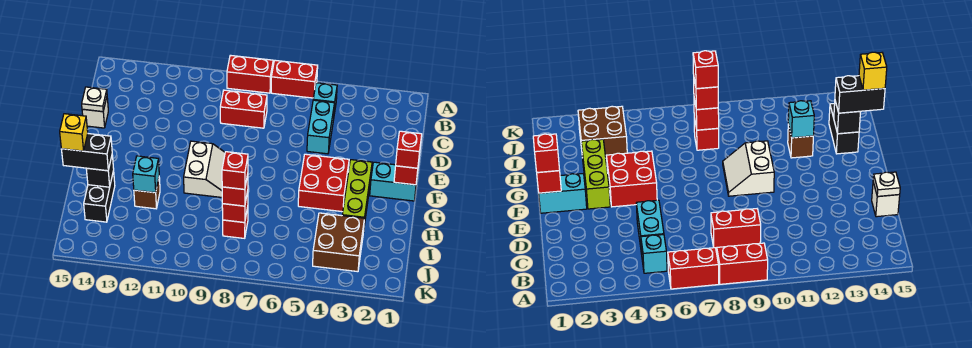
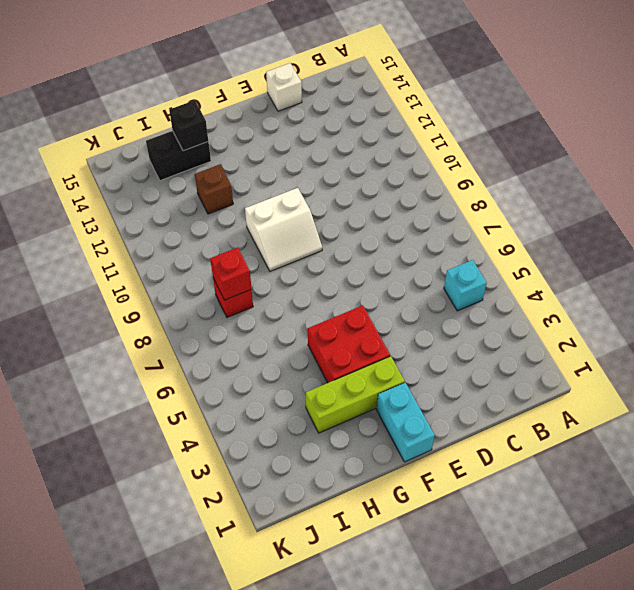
none -> red brick A6:A7 level 1
none -> red brick A8:A9 level 1
none -> cyan brick C5:D5 level 1

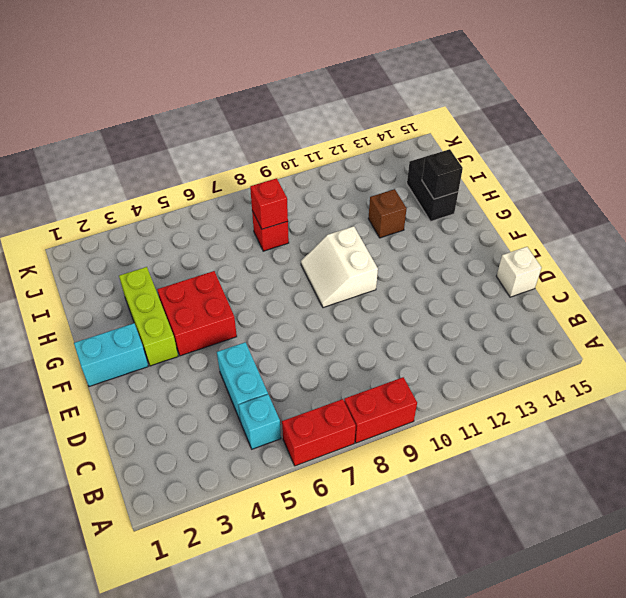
none -> red brick C8:C9 level 1
none -> brown brick I3:J4 level 1
none -> white plate D15 level 2

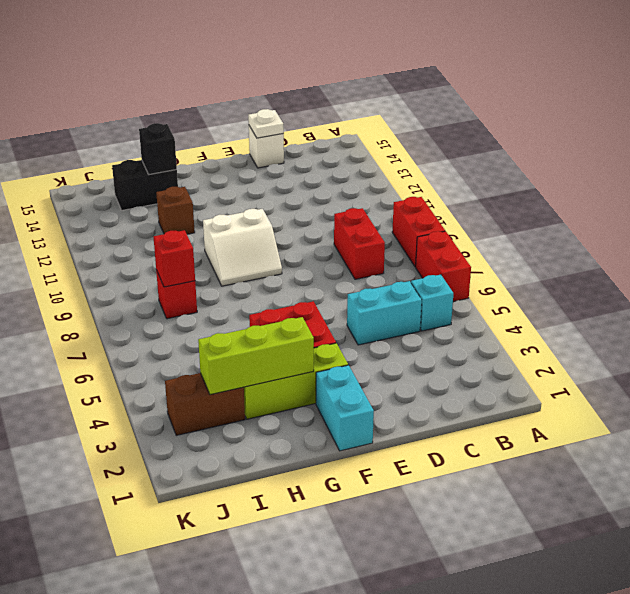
lime brick G3:I3 level 2 -> none
brown brick I3:J3 level 1 -> brown brick I3:J4 level 1
none -> red brick F1 level 2
none -> cyan brick H12 level 2
none -> red brick F1 level 3

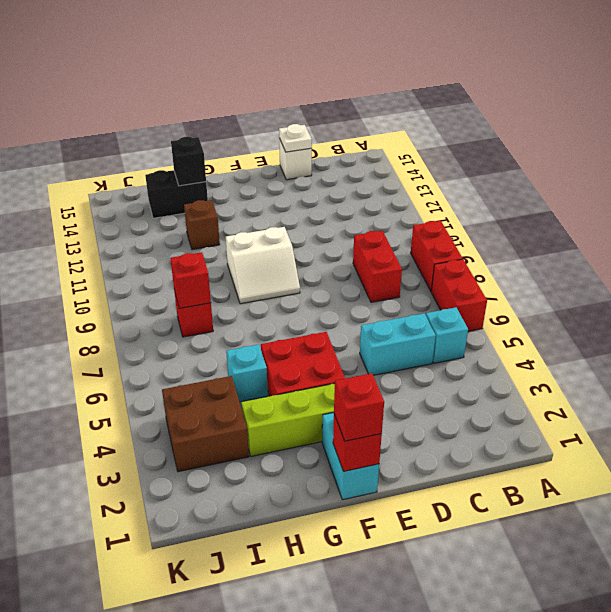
cyan brick H5 level 1 -> cyan brick H12 level 2
none -> black brick H14:H15 level 3
none -> red brick I8 level 3
none -> yellow brick H15 level 4

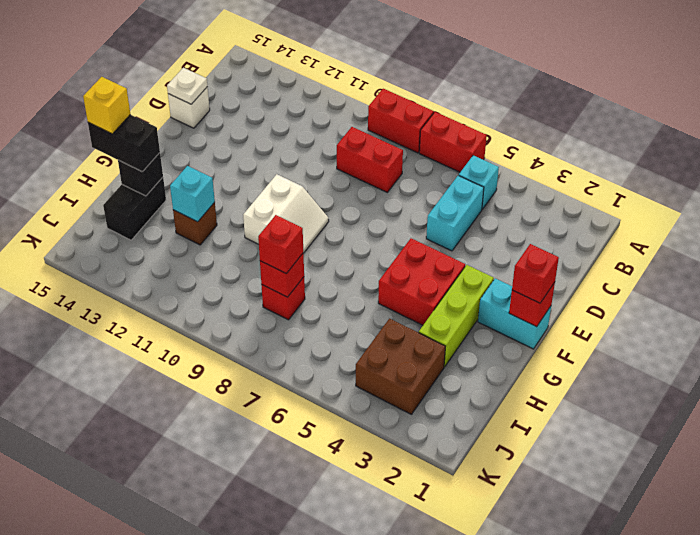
none -> red brick I8 level 4

